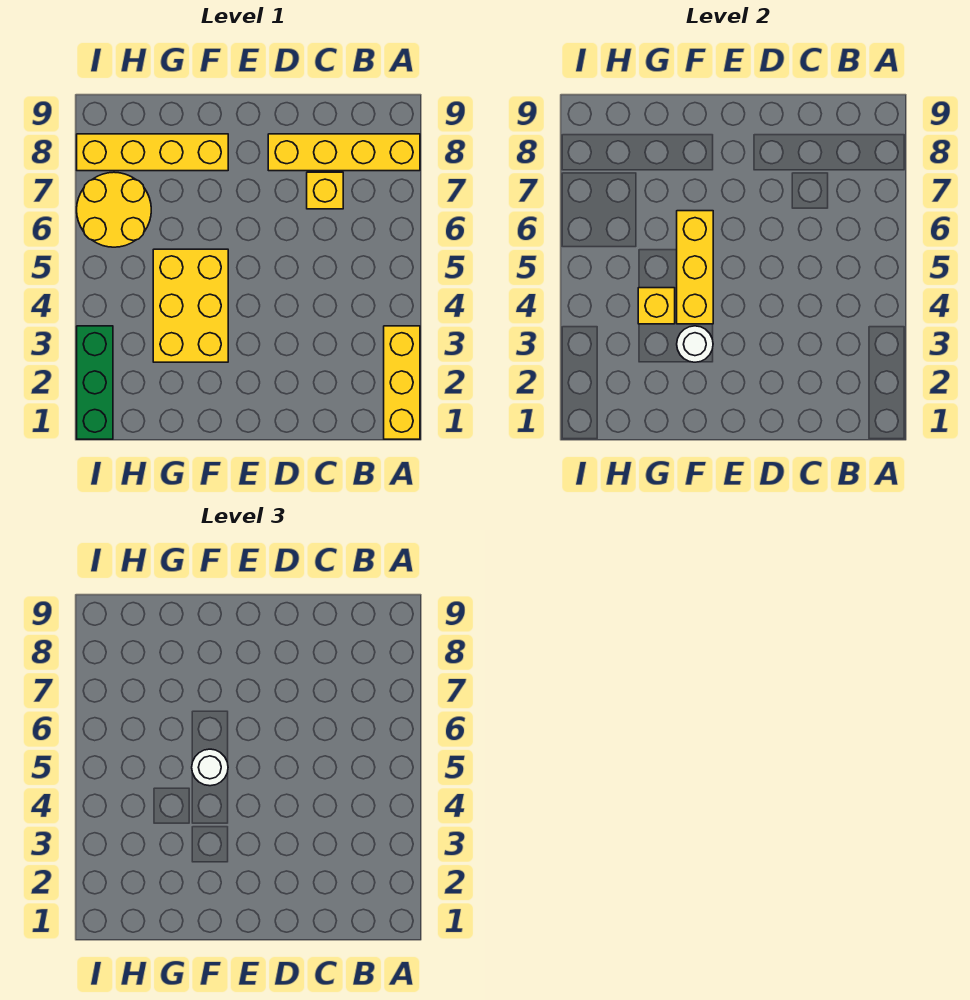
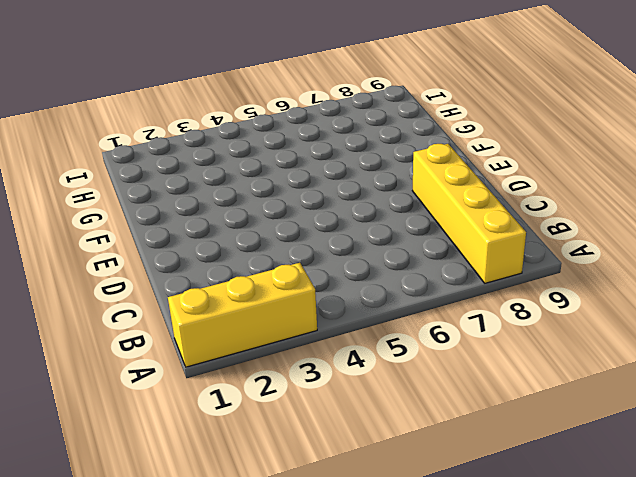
none -> yellow brick C7 level 1
none -> yellow brick F3:G5 level 1

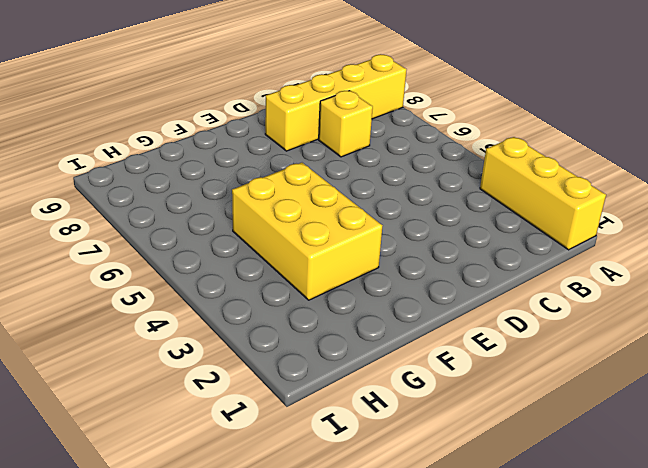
none -> yellow brick F8:I8 level 1
none -> yellow round brick H6:I7 level 1

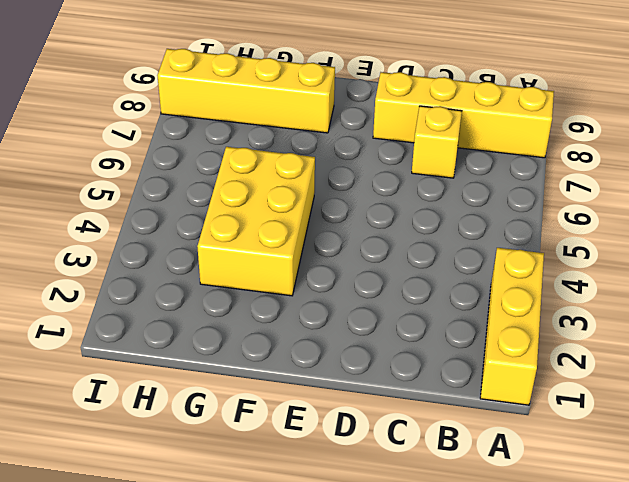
none -> yellow round brick H6:I7 level 1
none -> green brick I1:I3 level 1

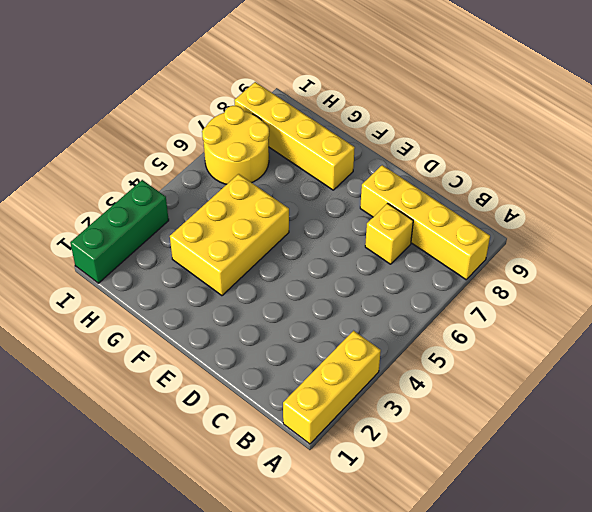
none -> white round brick F3 level 2
none -> yellow brick F4:F6 level 2

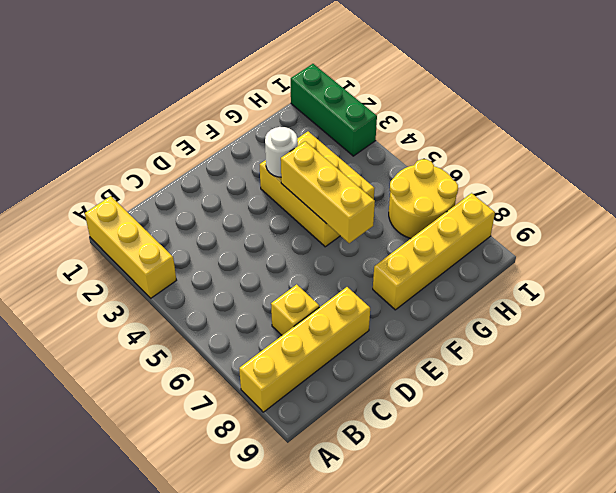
none -> yellow brick G4 level 2
none -> white round brick F5 level 3

